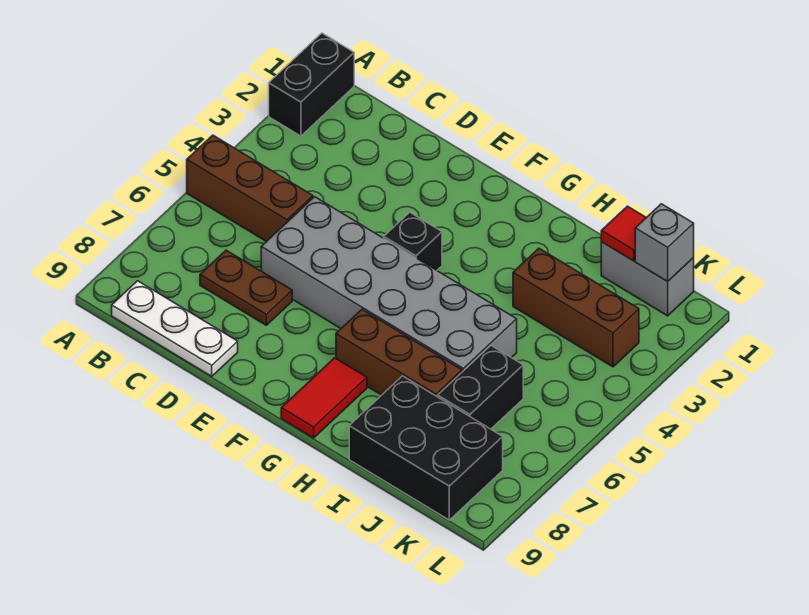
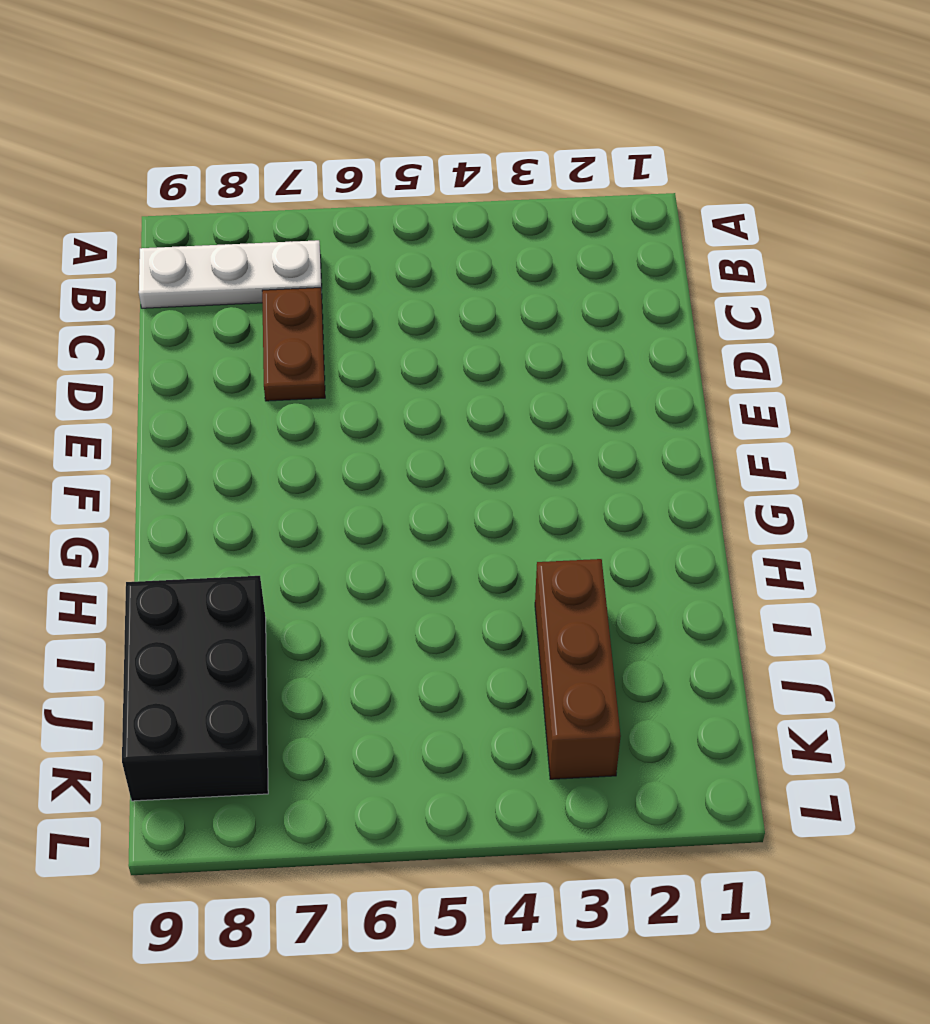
white plate B7:B9 level 1 -> white plate B9:D9 level 1
none -> black brick A1:A2 level 1
none -> brown brick A5:C5 level 1
none -> grey brick D5:I6 level 1

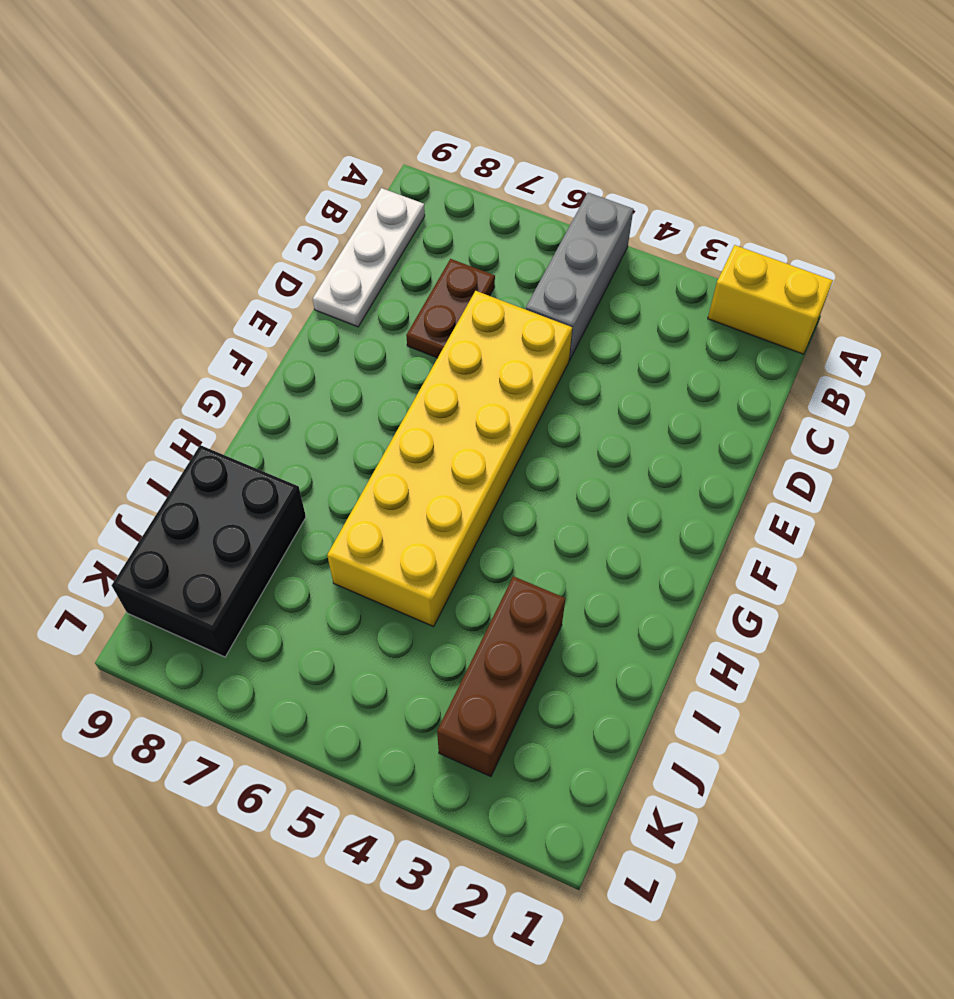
yellow brick A1:A2 level 1 -> black brick A1:A2 level 1
grey brick A5:C5 level 1 -> brown brick A5:C5 level 1
yellow brick D5:I6 level 1 -> grey brick D5:I6 level 1
none -> black brick F4 level 1
none -> brown brick G7:I7 level 1
none -> red tile G8:G9 level 1

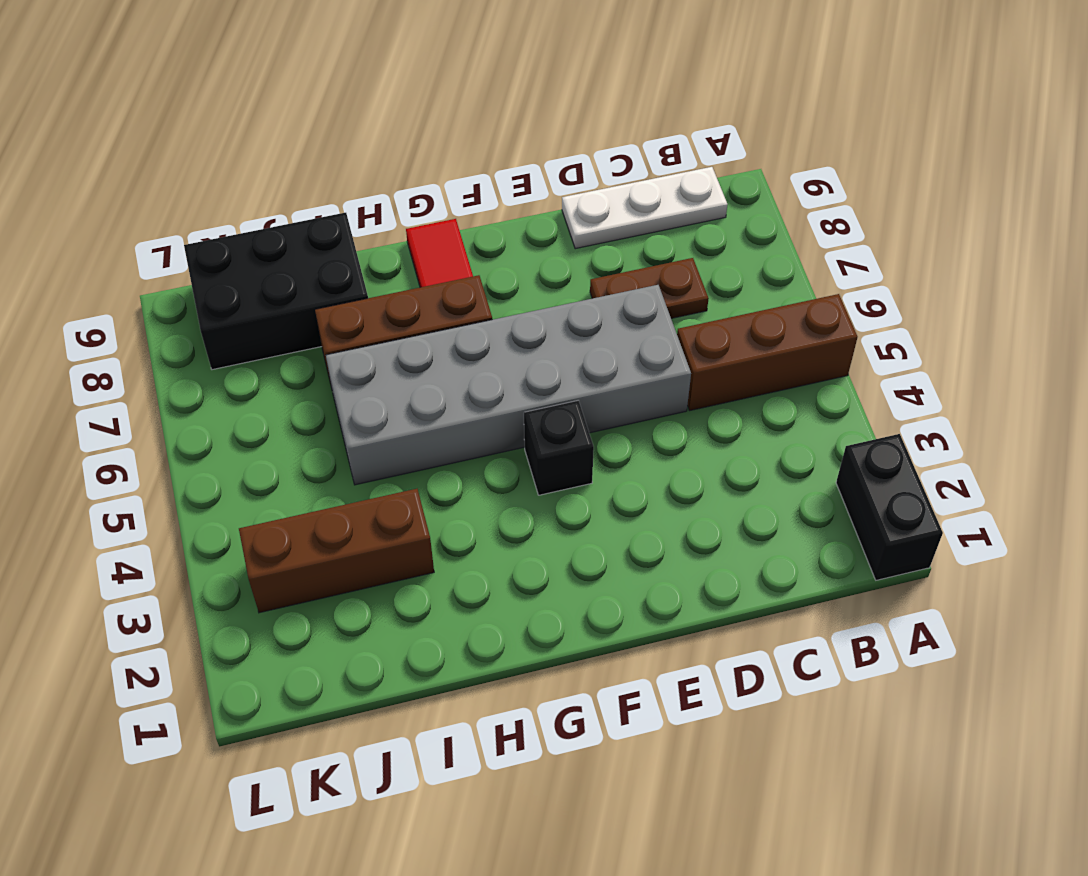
none -> grey brick J1:K1 level 1
none -> black brick J6:J7 level 1
none -> red tile J1 level 2

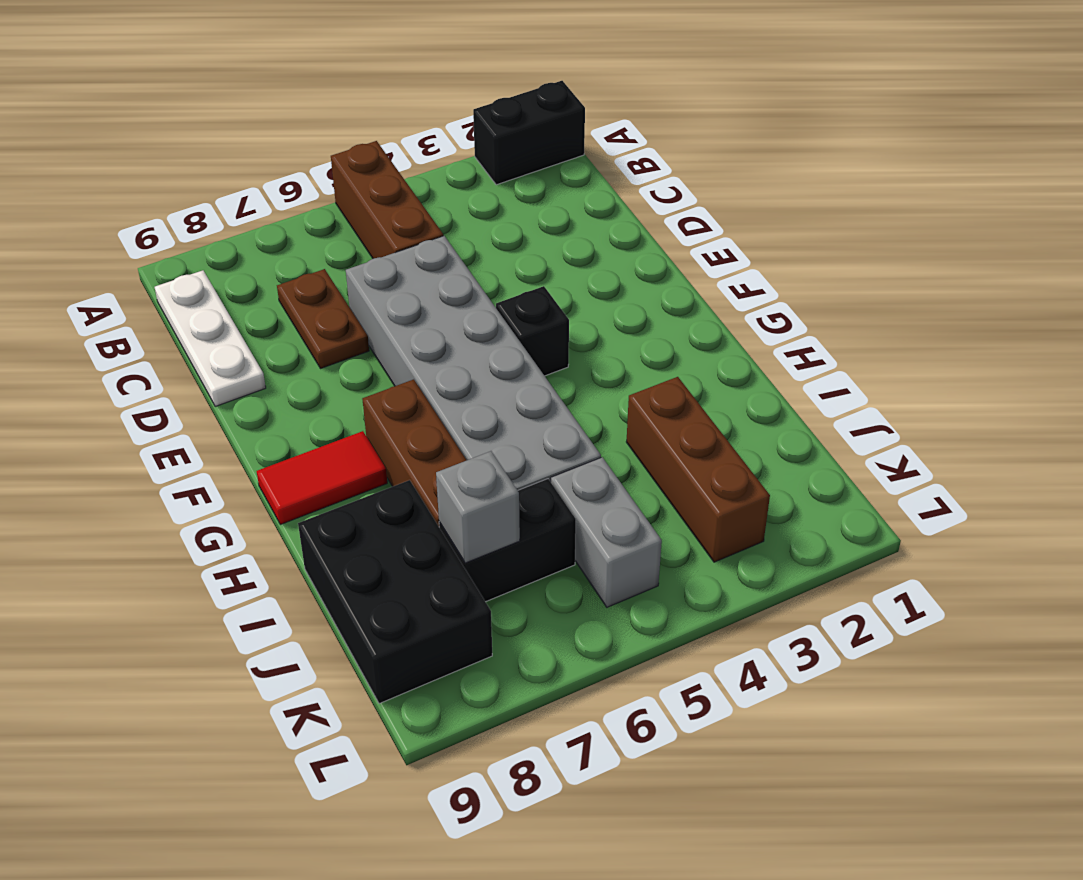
grey brick J5:K5 level 1 -> grey brick J1:K1 level 1
grey brick J7 level 2 -> grey brick K1 level 2
none -> red tile J1 level 2

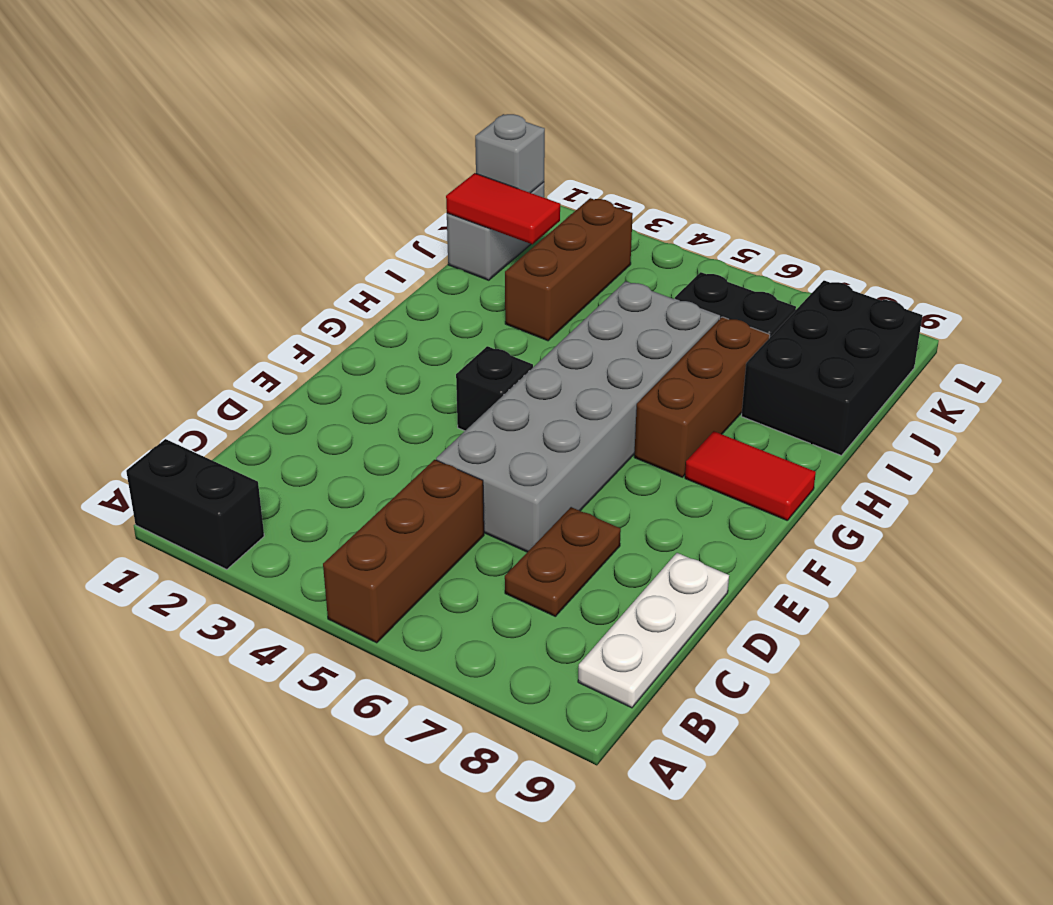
red tile J1:J2 level 2 -> red tile J1 level 2

